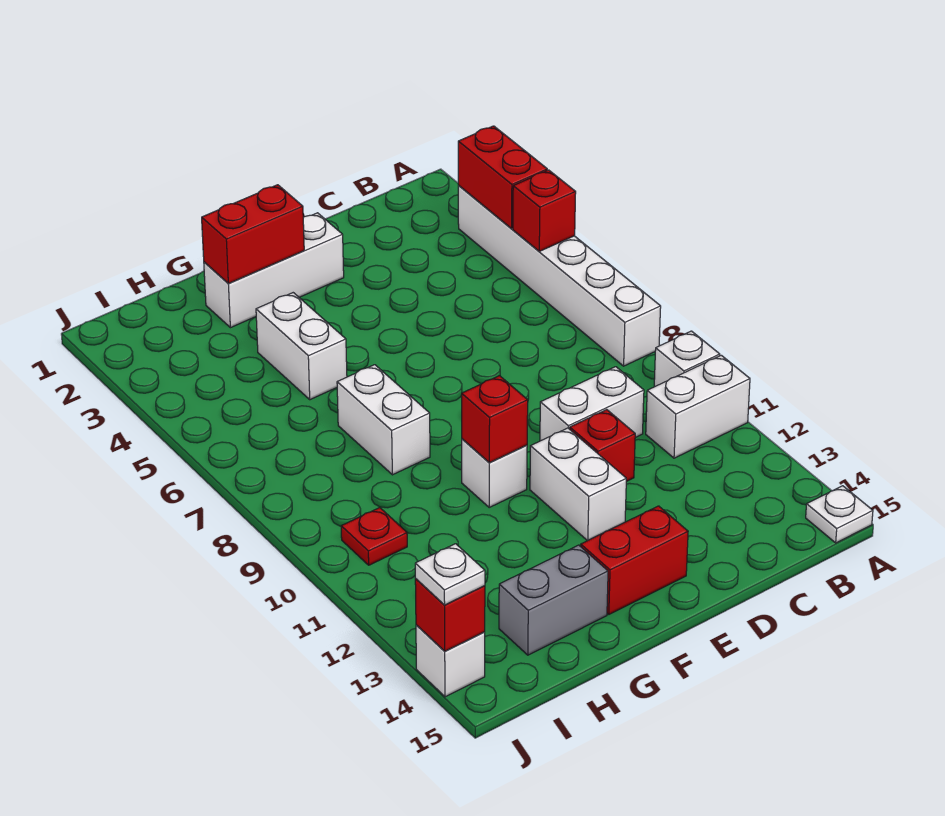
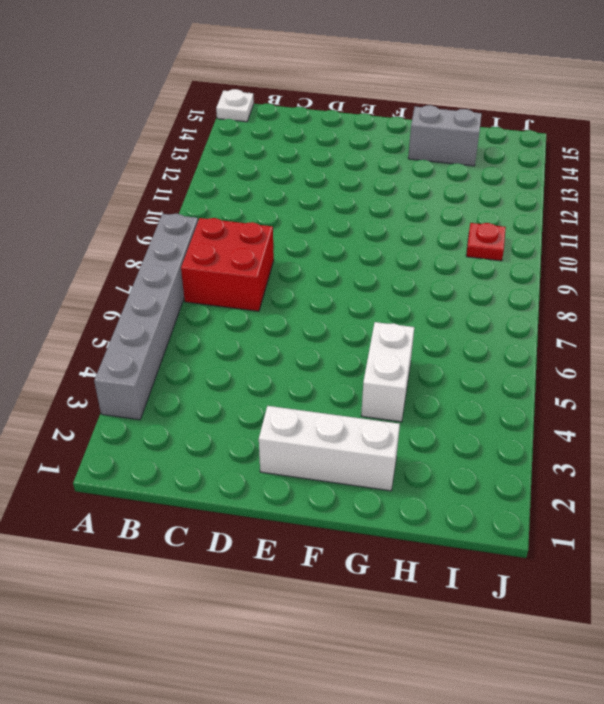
grey brick A3:A8 level 1 -> white brick A3:A8 level 1
red brick B7:C8 level 1 -> none
none -> white brick A10 level 1
none -> white brick A11:B11 level 1
none -> white brick C10:D10 level 1

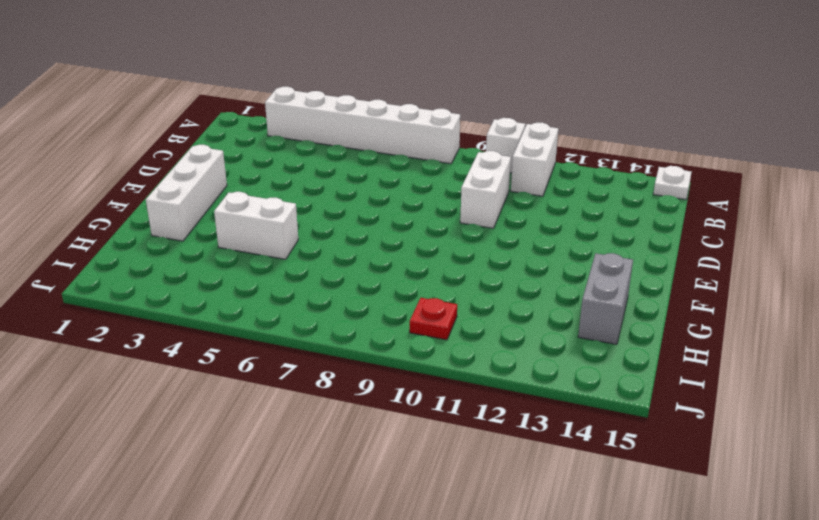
none -> red brick D11 level 1
none -> white brick E11:E12 level 1
none -> red brick E14:F14 level 1

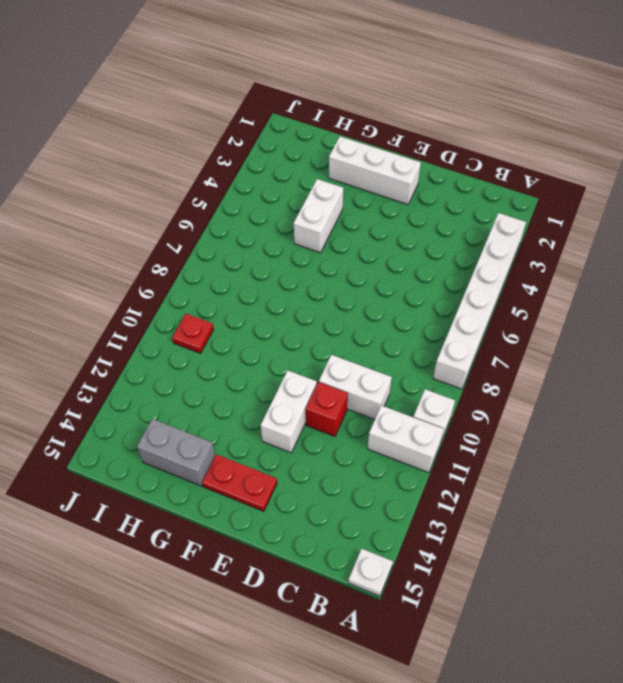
red plate E14:F14 level 1 -> red brick E14:F14 level 1
none -> white brick F10 level 1
none -> white brick G7:G8 level 1
none -> white brick J14 level 1

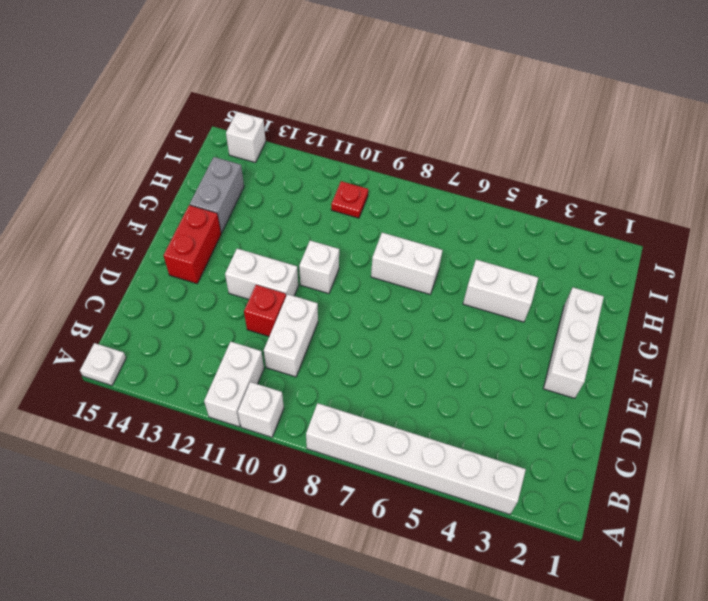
none -> red brick A3:A4 level 2
none -> red brick A5 level 2
none -> red brick F2:G2 level 2

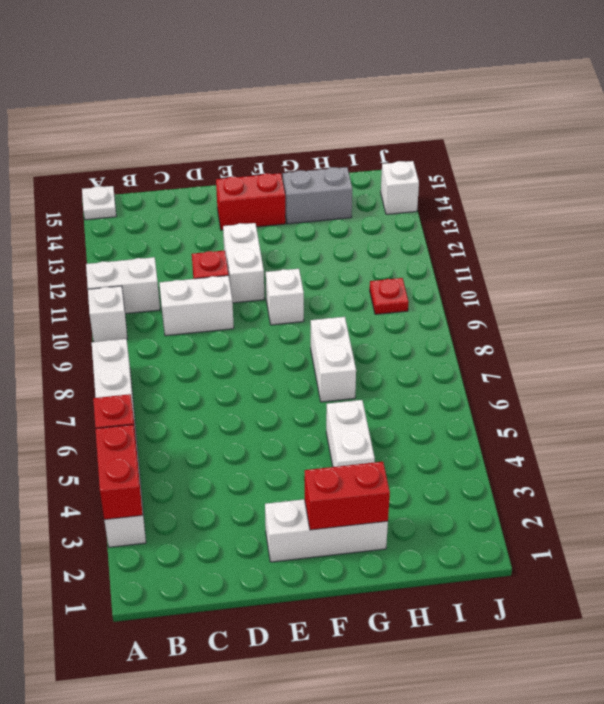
none -> red brick F10 level 2
none -> red brick J14 level 2
none -> white plate J14 level 3

